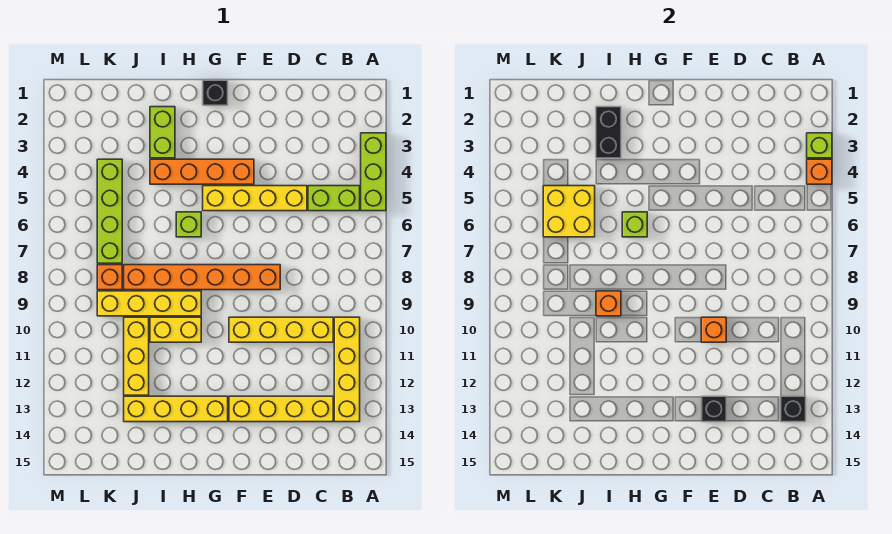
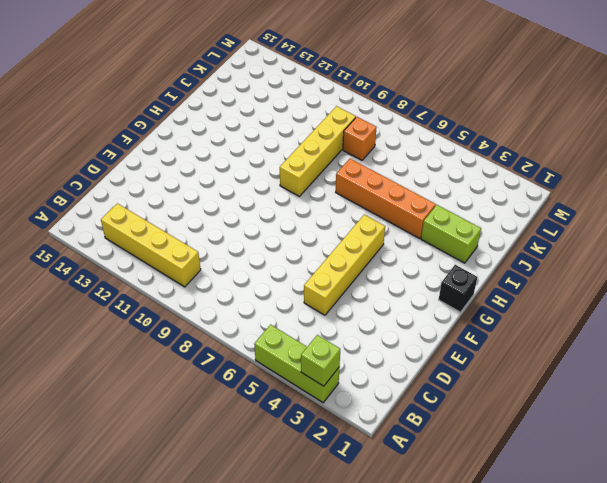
orange brick I4:I7 level 1 -> orange brick F4:I4 level 1
none -> lime brick B5:C5 level 1
none -> yellow brick C10:F10 level 1
none -> yellow brick C13:F13 level 1

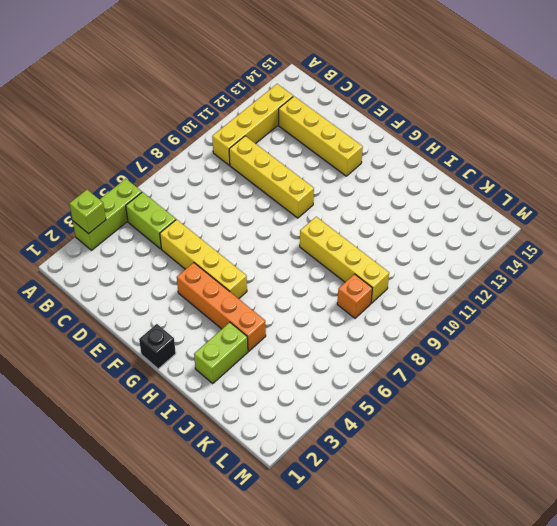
none -> orange brick E8:J8 level 1
none -> yellow brick G13:J13 level 1
none -> lime brick H6 level 1

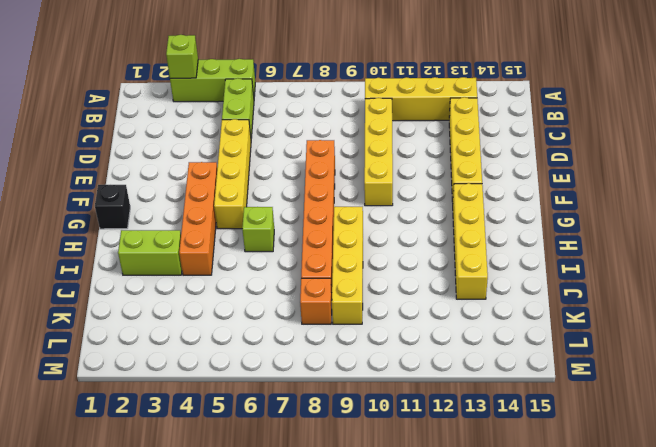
none -> yellow brick H10:I10 level 1
none -> yellow brick J10:J12 level 1
none -> lime brick K4:K7 level 1

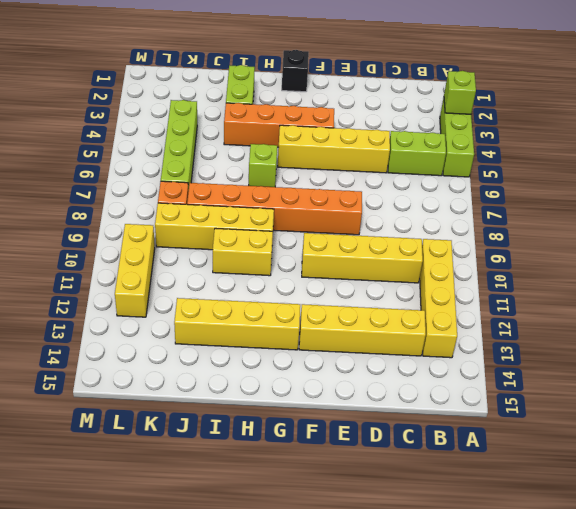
yellow brick L10:L12 level 1 -> yellow brick J10:J12 level 1
none -> orange brick A4 level 2
none -> black brick B13 level 2
none -> orange brick E10 level 2

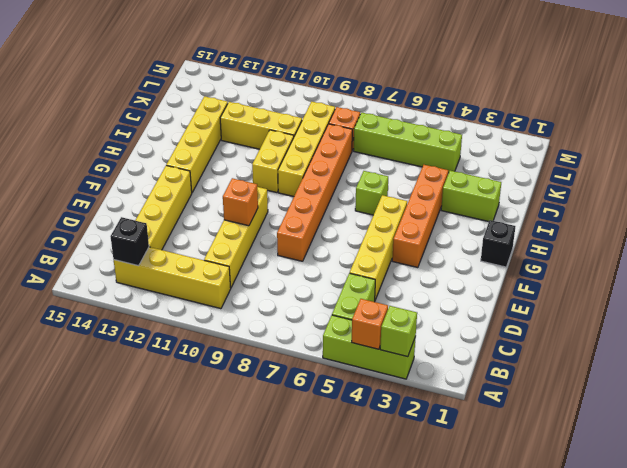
none -> black brick E13 level 2
none -> lime brick H6 level 2
none -> black brick I2:I3 level 2

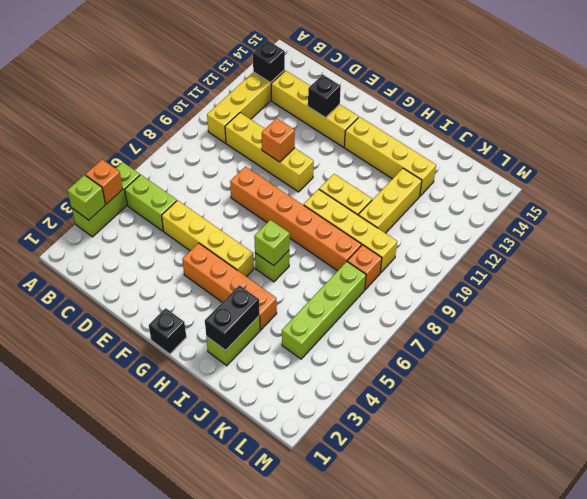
none -> orange brick I9 level 2
none -> yellow brick J5:K6 level 2

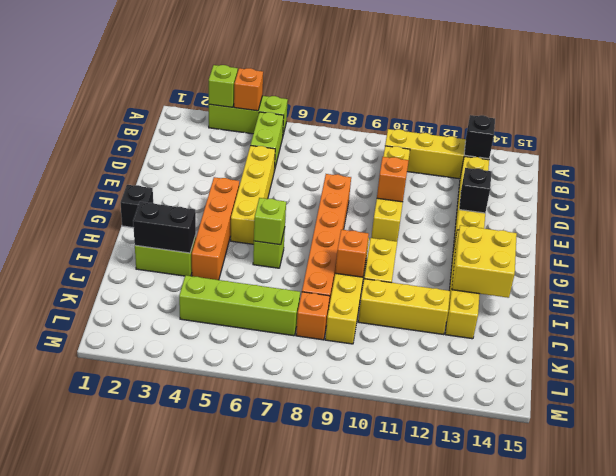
yellow brick H13:I14 level 2 -> yellow brick J5:K6 level 2

